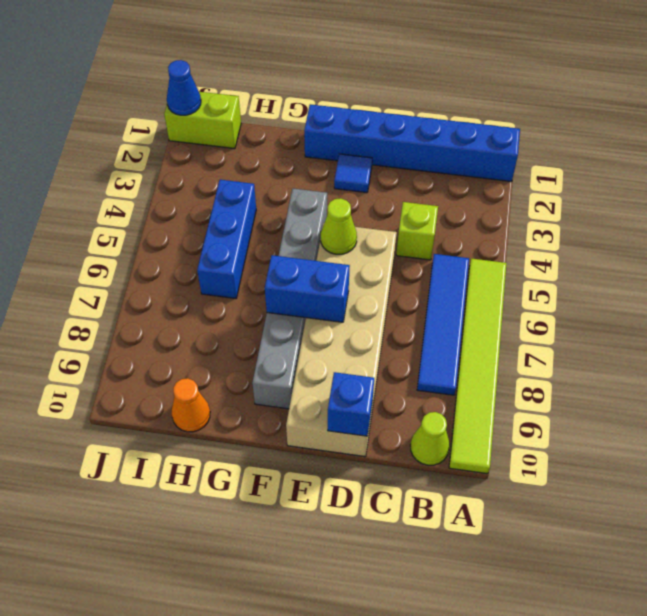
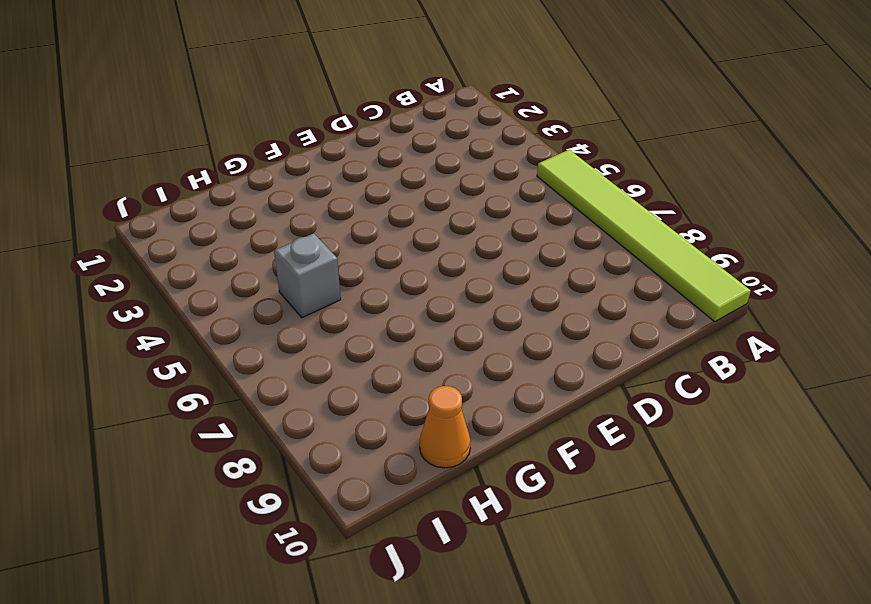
grey brick H5 level 1 -> blue brick H4:H6 level 1
none -> blue brick A1:F1 level 1
none -> blue tile B5:B8 level 1
none -> lime cone B10 level 1

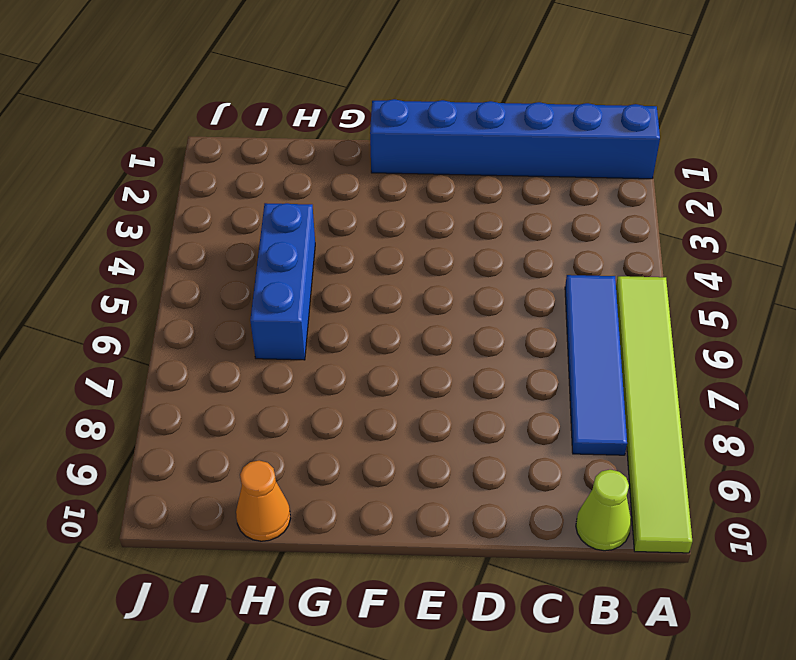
none -> lime brick C4 level 1
none -> tan brick D5:E10 level 1
none -> blue tile E2 level 1

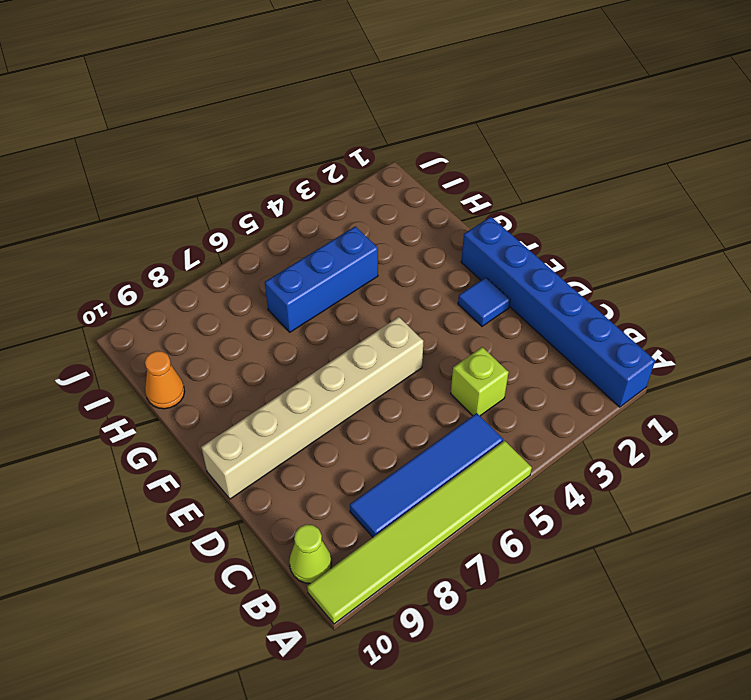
tan brick E5:E10 level 1 -> tan brick D5:E10 level 1
none -> grey brick F4:F9 level 1
none -> lime brick I1:J1 level 1
none -> blue brick D10 level 2

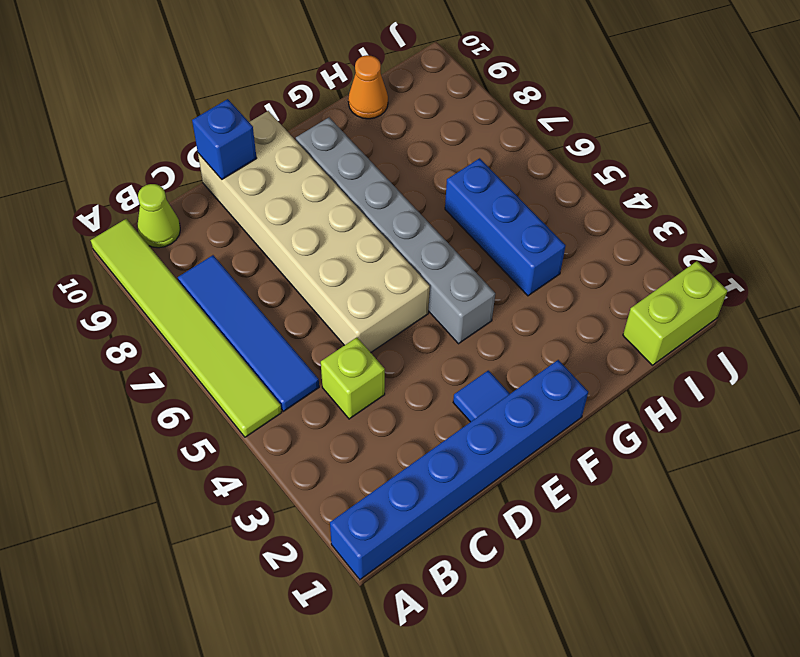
none -> lime cone E5 level 2
none -> blue brick E7:F7 level 2
none -> blue cone J1 level 2

